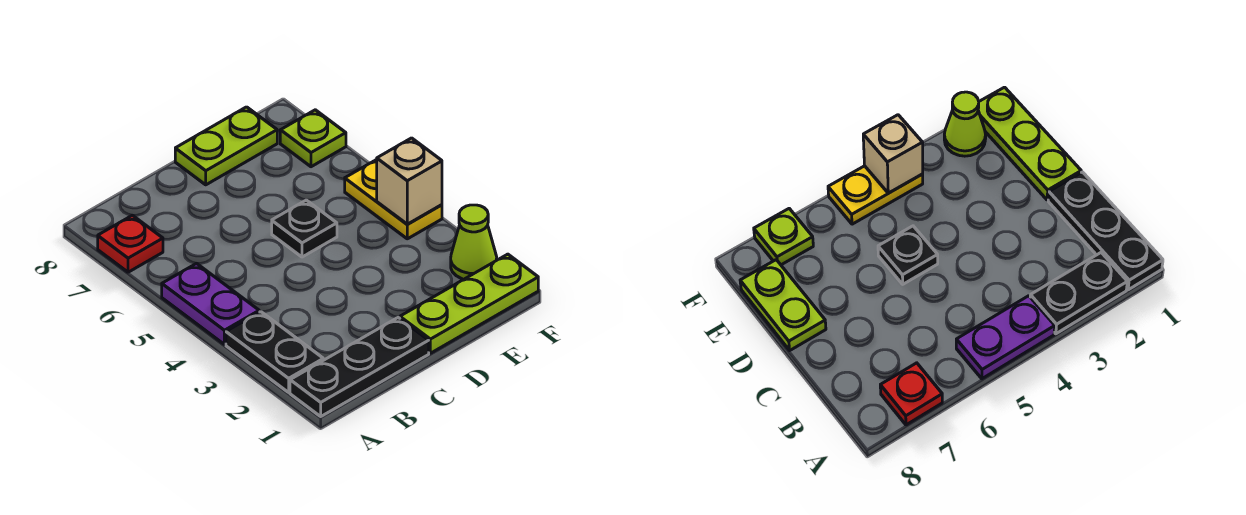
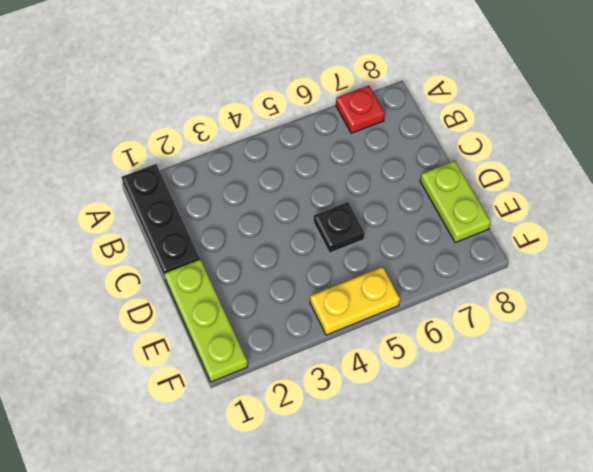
none -> black plate A2:A3 level 1
none -> purple plate A4:A5 level 1

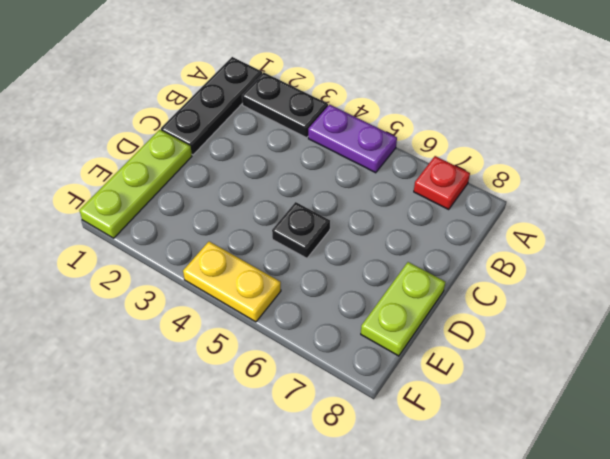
none -> lime cone F2 level 1
none -> lime plate F7 level 1

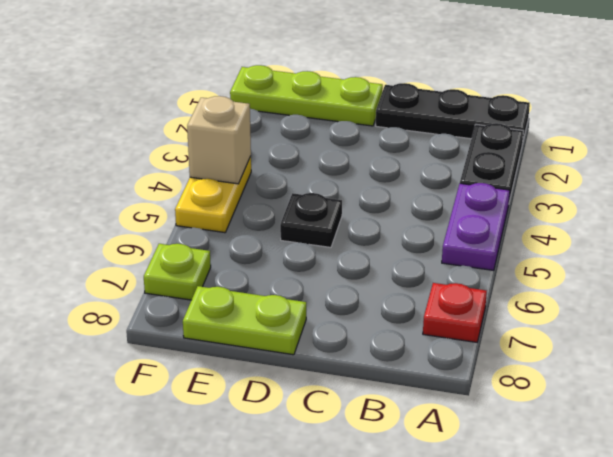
none -> lime cone F2 level 1

